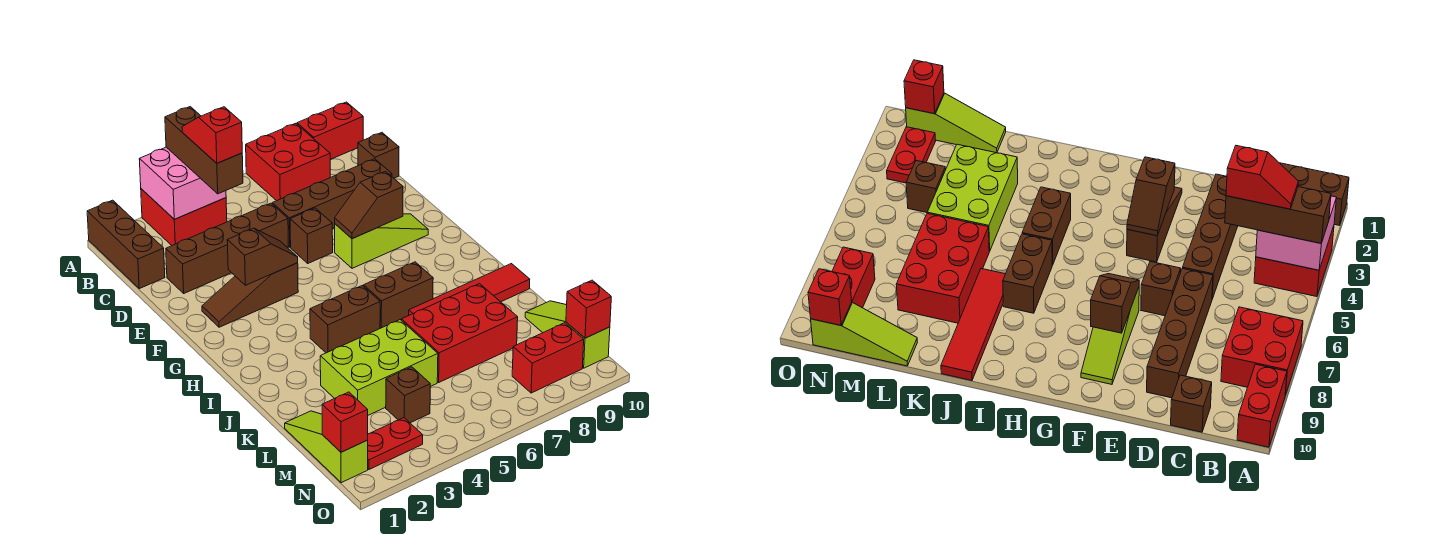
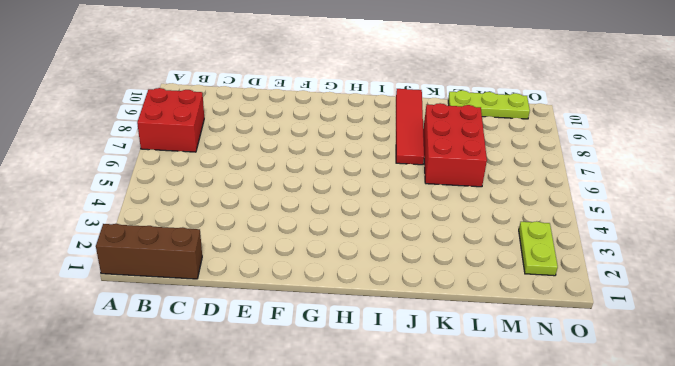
lime plate L10:N10 level 1 -> lime slope L10:N10 level 1 top N
lime plate N2:N3 level 1 -> red plate N2:N3 level 1
none -> red brick A3:B4 level 1
none -> red brick A9:A10 level 1
none -> brown brick C10 level 1

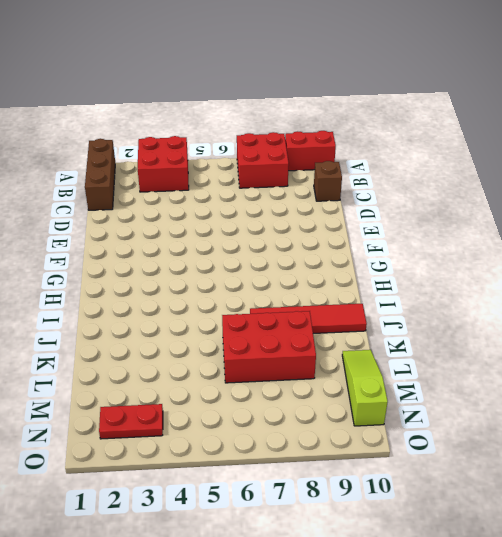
none -> brown brick D2:D5 level 1
none -> brown brick D6:D9 level 1
none -> brown brick E6 level 1

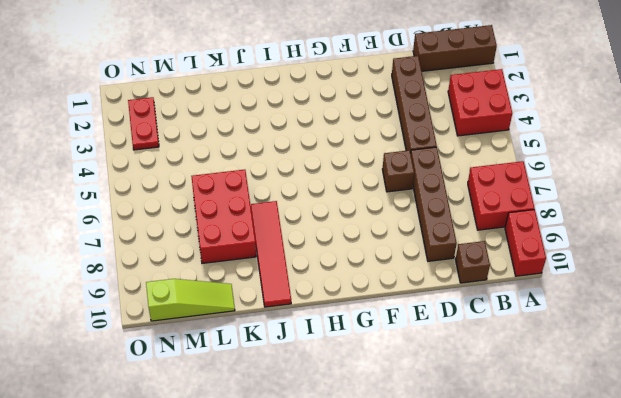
none -> brown slope F2:F4 level 1 top 4
none -> lime slope F7:F9 level 1 top 7
none -> brown brick I4:I5 level 1

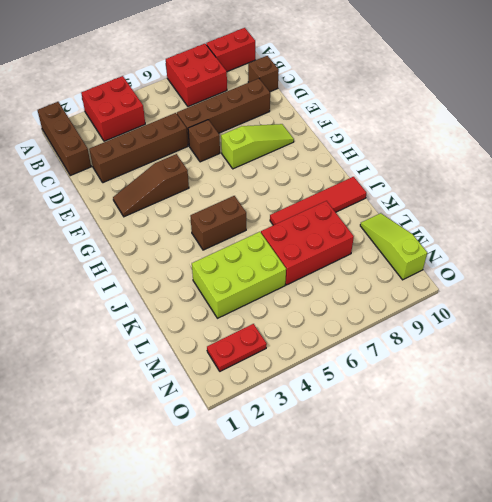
none -> brown brick I6:I7 level 1
none -> lime slope L1:N1 level 1 top N
none -> brown brick M4 level 1

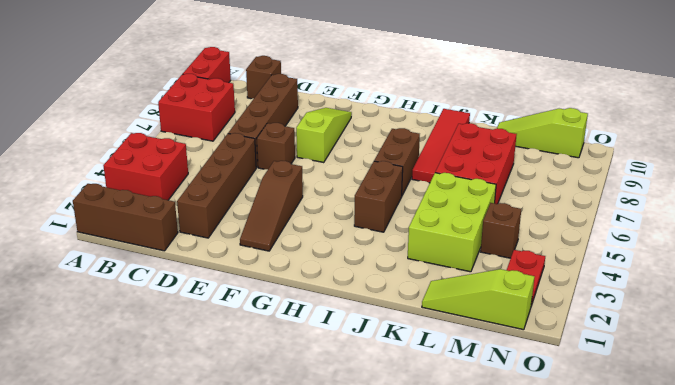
none -> red brick N8:N9 level 1
none -> pink brick A3:B4 level 2
none -> brown slope F3:F4 level 2 top 3

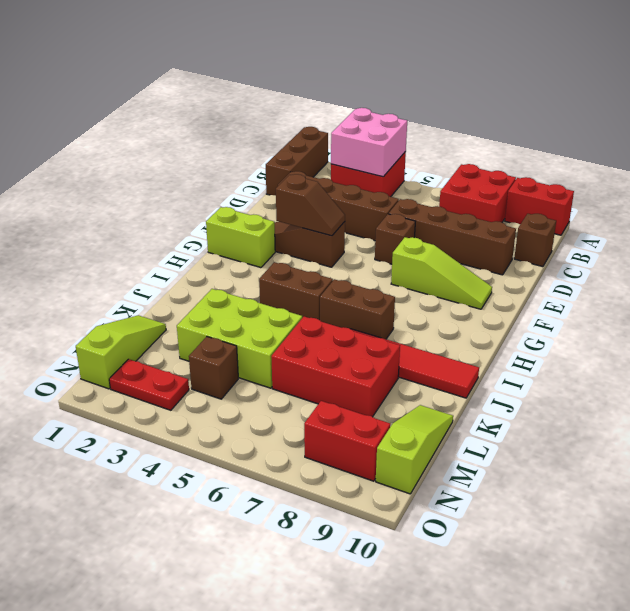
lime brick G1:G2 level 1 -> none
none -> brown slope F7:F8 level 2 top 8
none -> red brick N1 level 2
none -> red brick N10 level 2

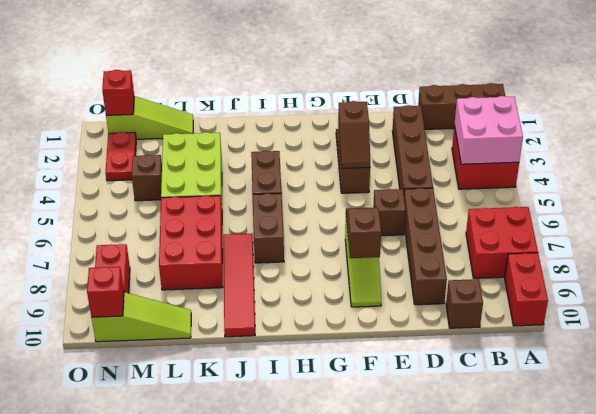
none -> brown brick A4:C4 level 3
none -> red slope B4:C4 level 4 top C

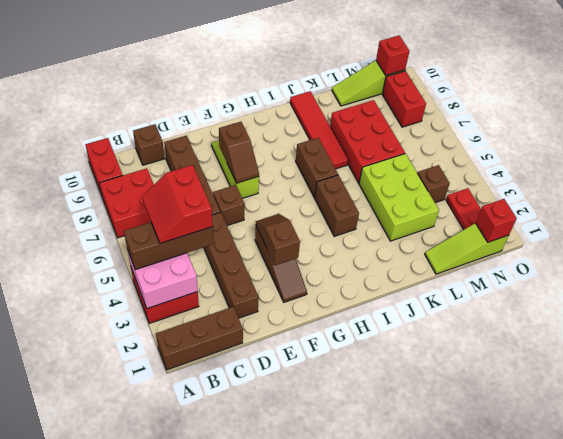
red slope B4:C5 level 4 top C -> red slope B4:C4 level 4 top C

